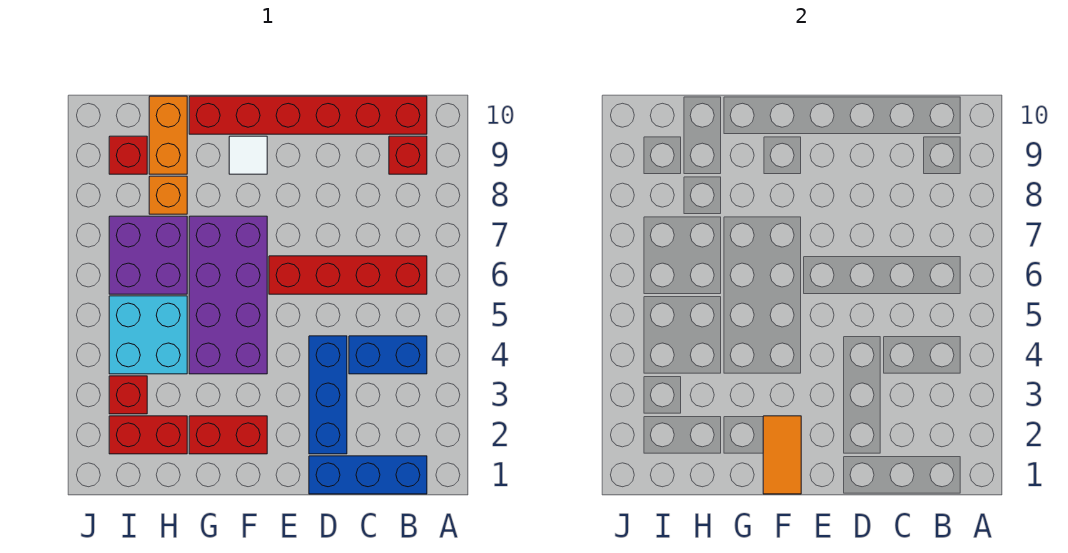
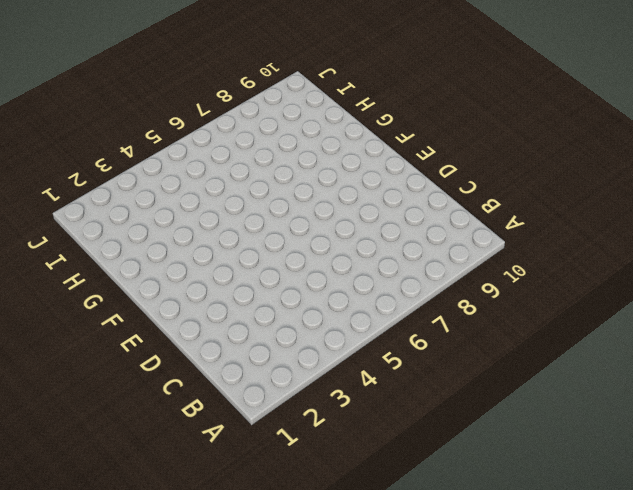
none -> blue brick B1:D1 level 1
none -> blue brick B4:C4 level 1
none -> red brick B6:E6 level 1

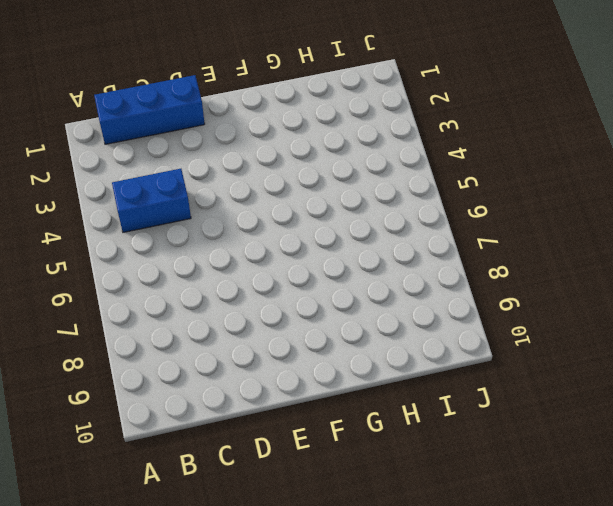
none -> red brick B6:E6 level 1
none -> red brick B9 level 1
none -> red brick B10:G10 level 1

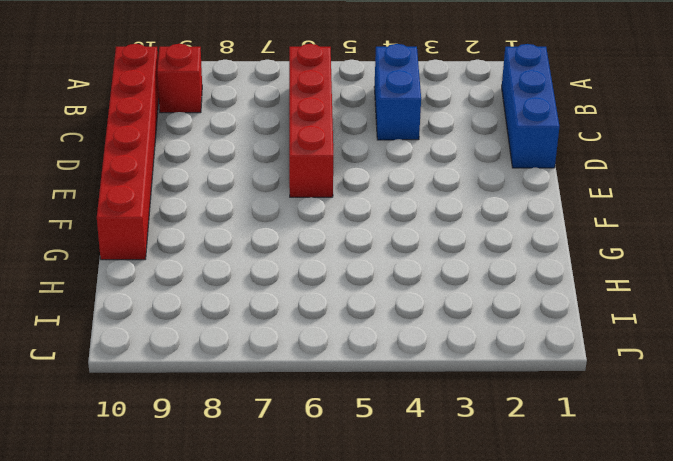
none -> blue brick D2:D4 level 1
none -> red brick F2:G2 level 1
none -> purple brick F4:G7 level 1

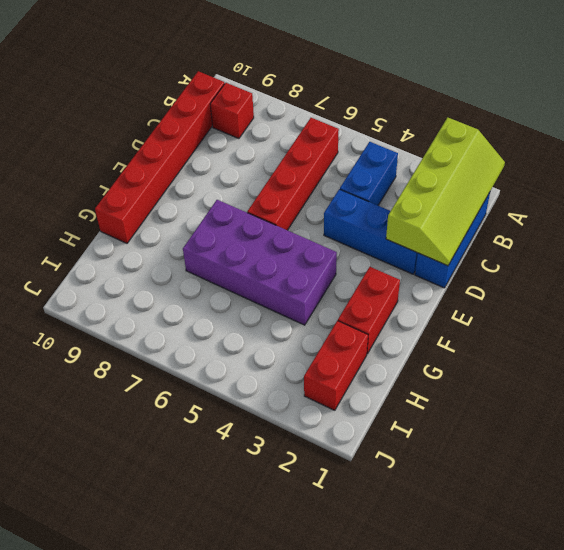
lime slope A1:D2 level 2 top 2 -> none
none -> white tile F9 level 1
none -> cyan brick H4:I5 level 1
none -> purple brick H6:I7 level 1

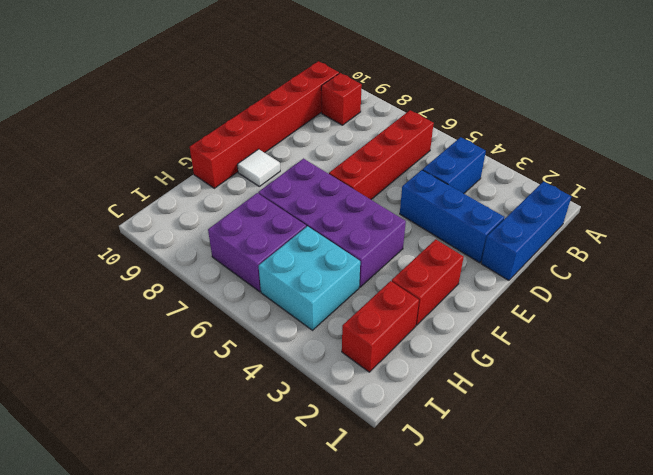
none -> orange brick H8 level 1
none -> orange brick H9:H10 level 1
none -> red brick I3 level 1

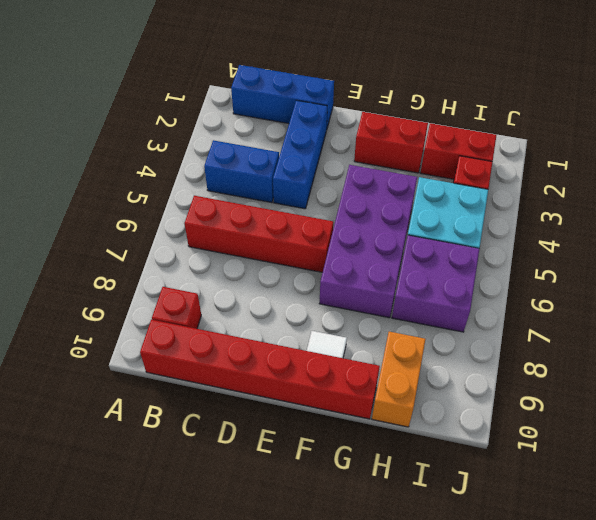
none -> orange brick H8 level 1
none -> red brick I9 level 1
none -> orange tile F1:F2 level 2

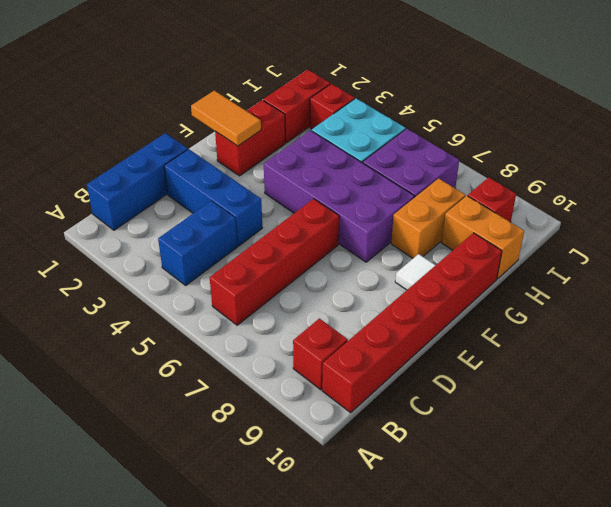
orange brick G8:H8 level 1 -> orange brick H8 level 1

